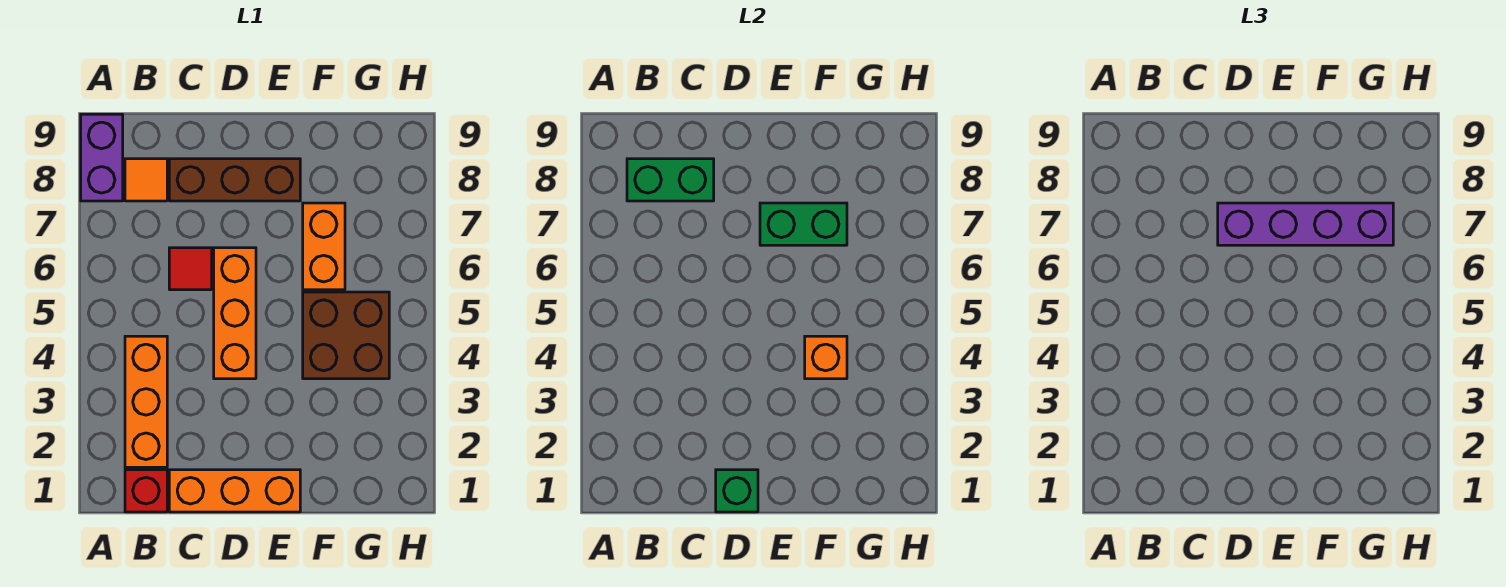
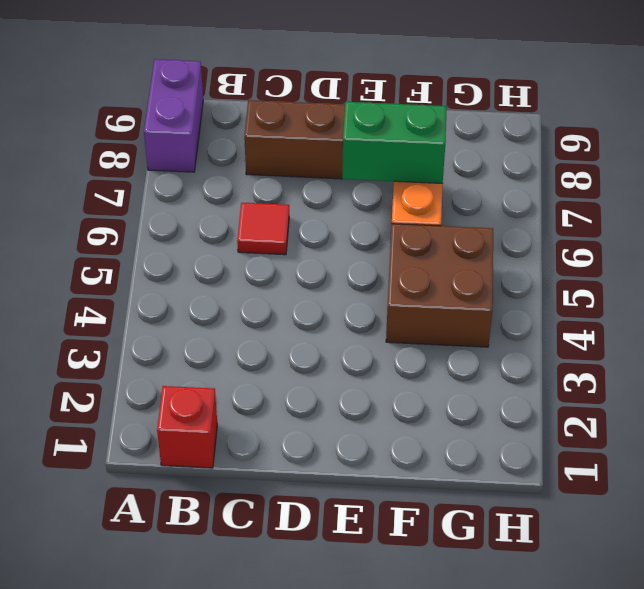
none -> orange brick B2:B4 level 1
none -> orange tile B8 level 1
none -> orange brick C1:E1 level 1

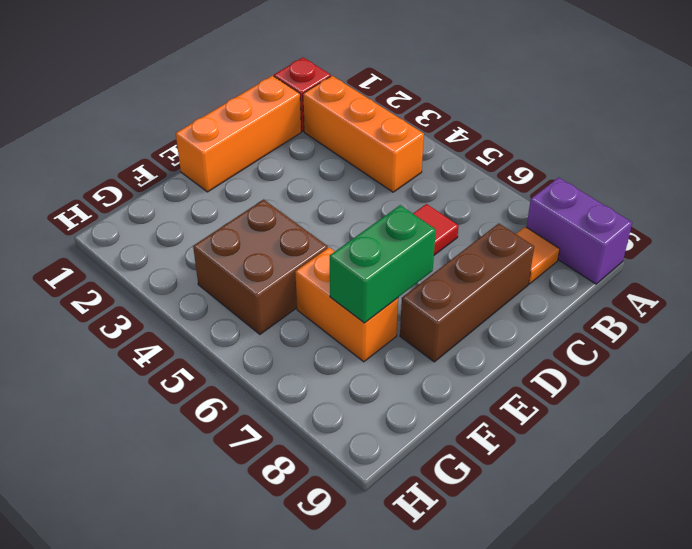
none -> orange brick D4:D6 level 1
none -> green brick B8:C8 level 2
none -> green brick D1 level 2

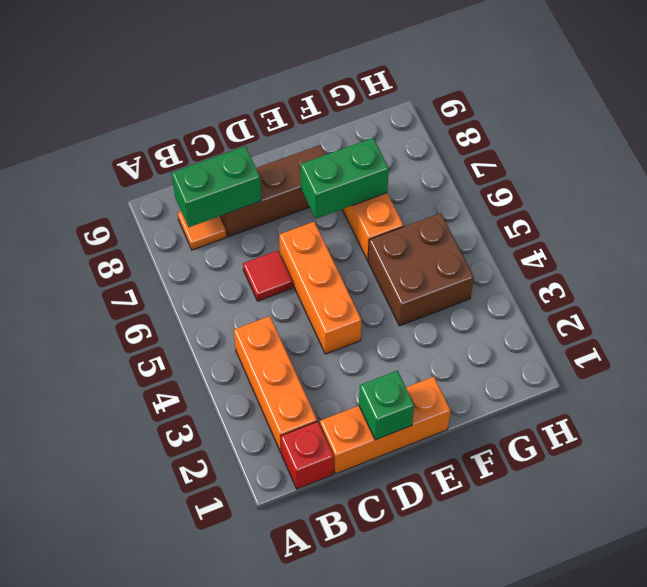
none -> purple brick A8:A9 level 1
none -> orange brick F4 level 2
none -> purple brick D7:G7 level 3

